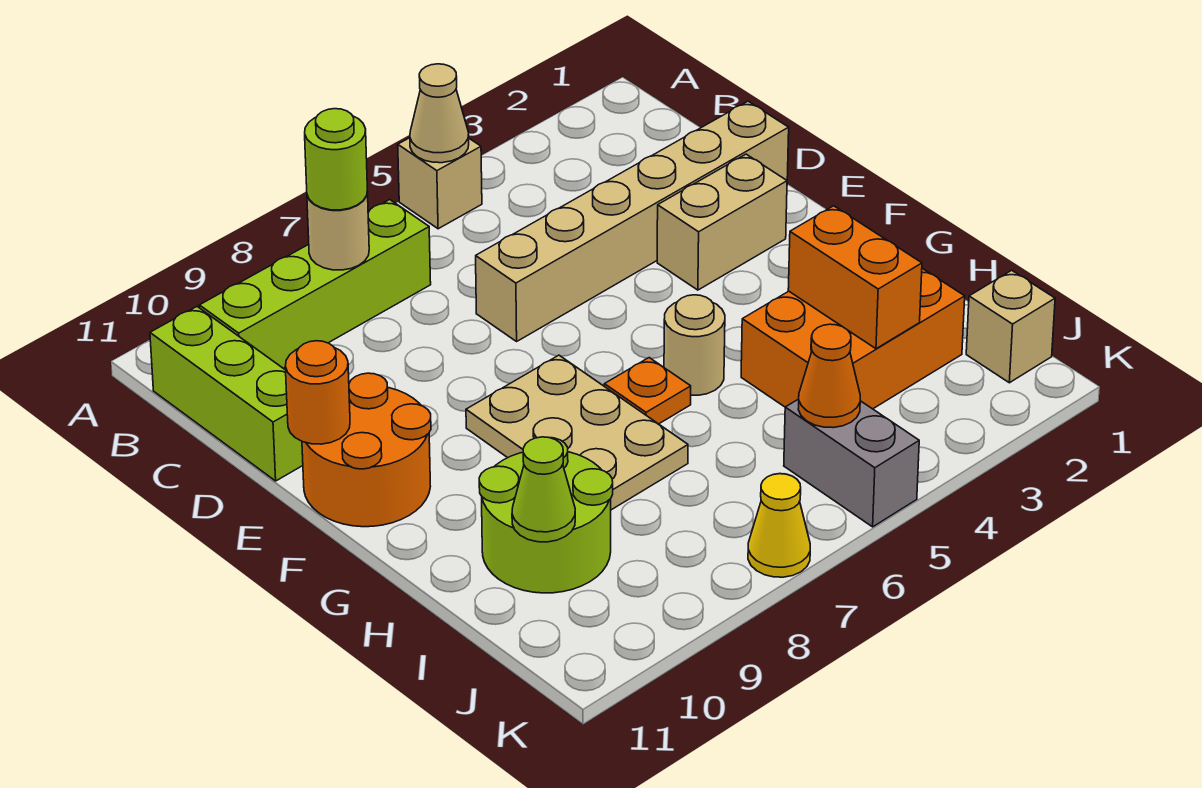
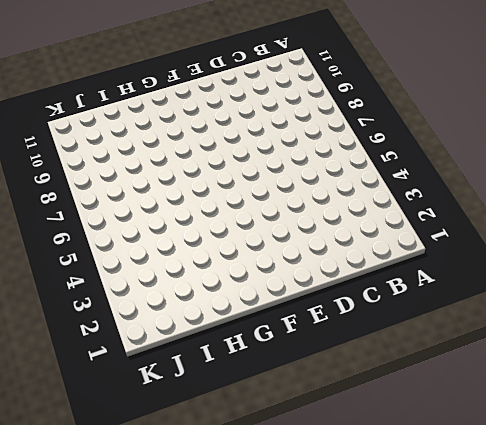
none -> tan brick A5 level 1
none -> lime brick B7:B10 level 1
none -> lime brick B11:D11 level 1

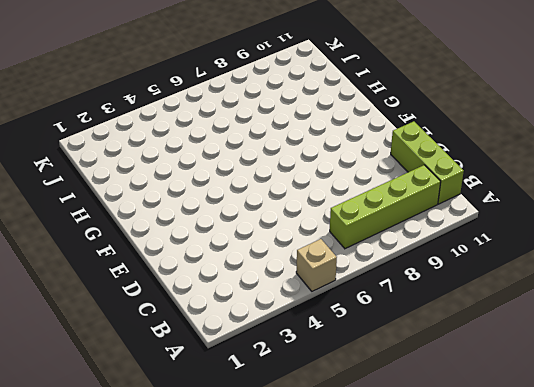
none -> tan brick D1:D6 level 1
none -> tan brick E2:E3 level 1
none -> orange round brick E10:F11 level 1

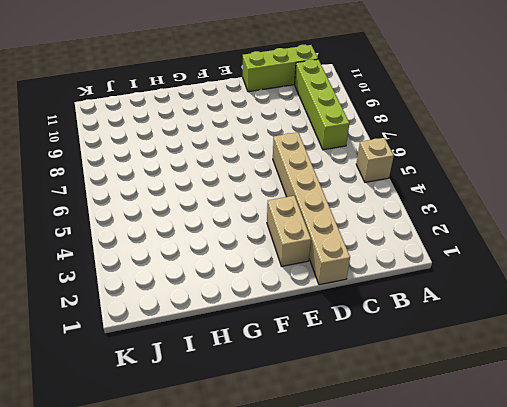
none -> orange round brick E10:F11 level 1
none -> tan plate F7:H8 level 1
none -> tan round brick G5 level 1

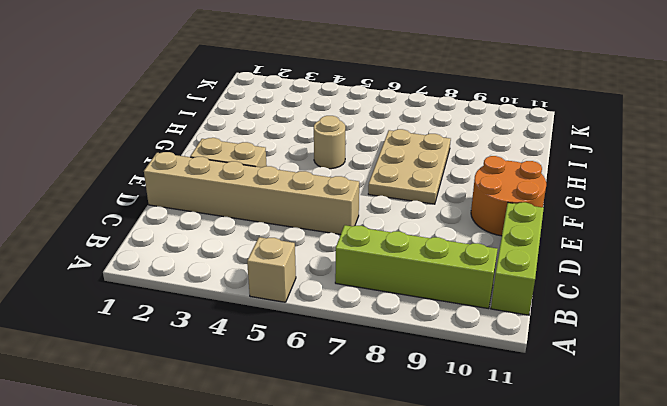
none -> orange plate G6 level 1
none -> orange brick H2:I4 level 1
none -> lime round brick H9:I10 level 1

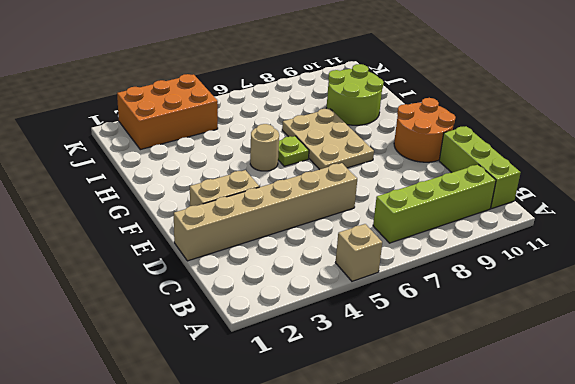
lime plate G6 level 1 -> orange plate G6 level 1
orange brick J2:K4 level 1 -> orange brick H2:I4 level 1
none -> tan brick J1 level 1
none -> grey brick J5:K5 level 1
none -> yellow cone K7 level 1

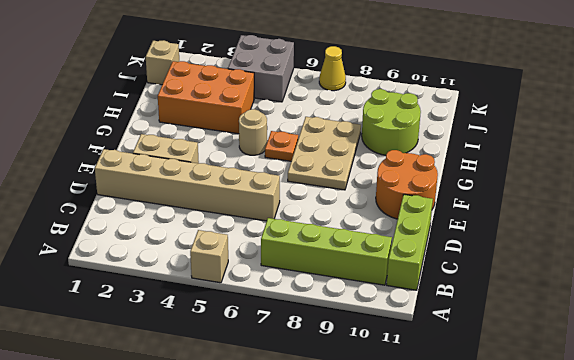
grey brick J4:K5 level 1 -> grey brick J5:K5 level 1
none -> tan cone A5 level 2
none -> tan round brick B8 level 2
none -> orange round brick E11 level 2

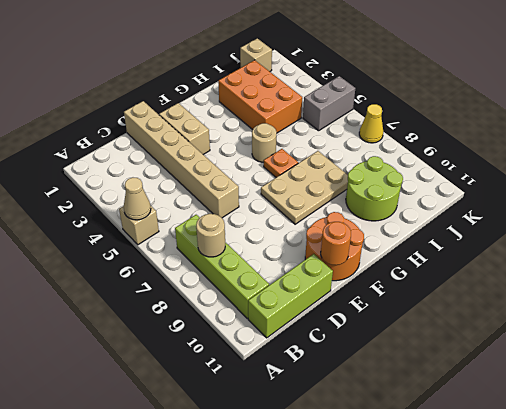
none -> orange brick H3:I3 level 2
none -> lime cone I10 level 2
none -> orange cone J5 level 2

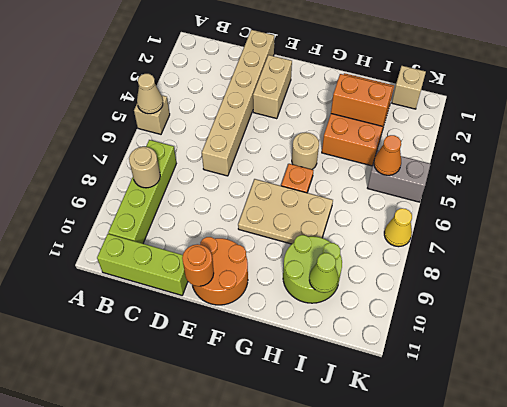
none -> lime round brick B8 level 3

